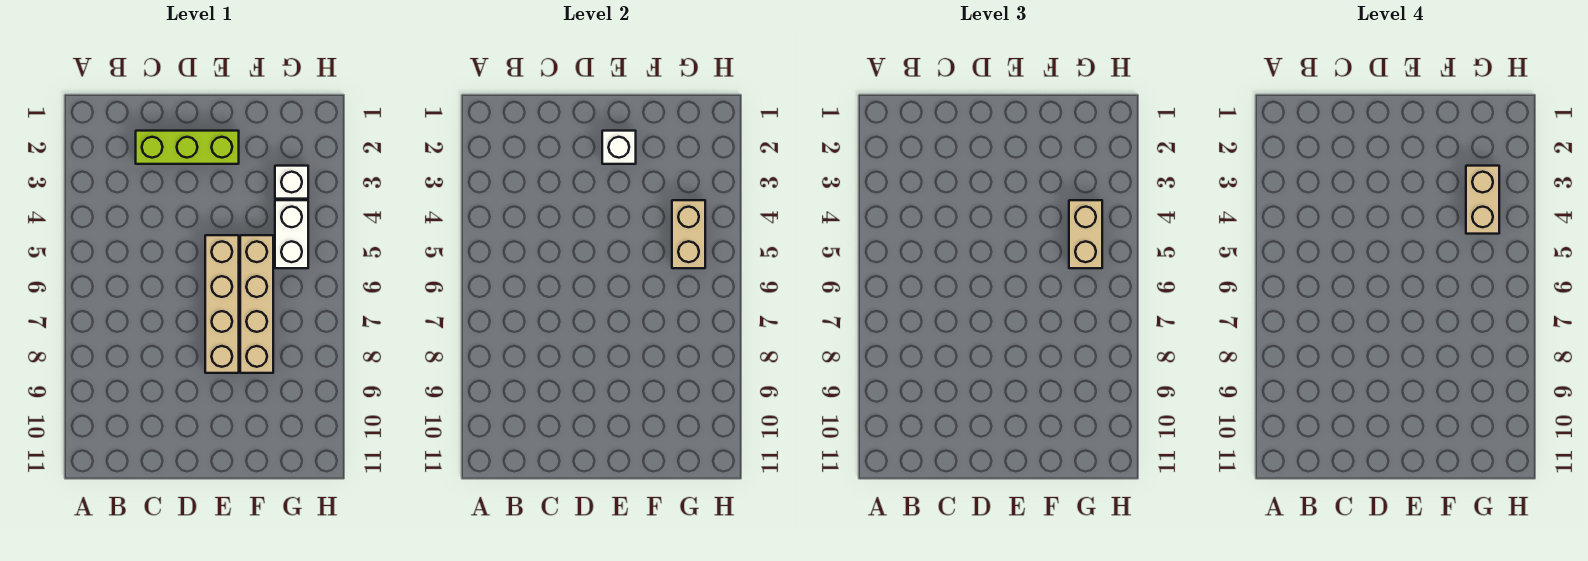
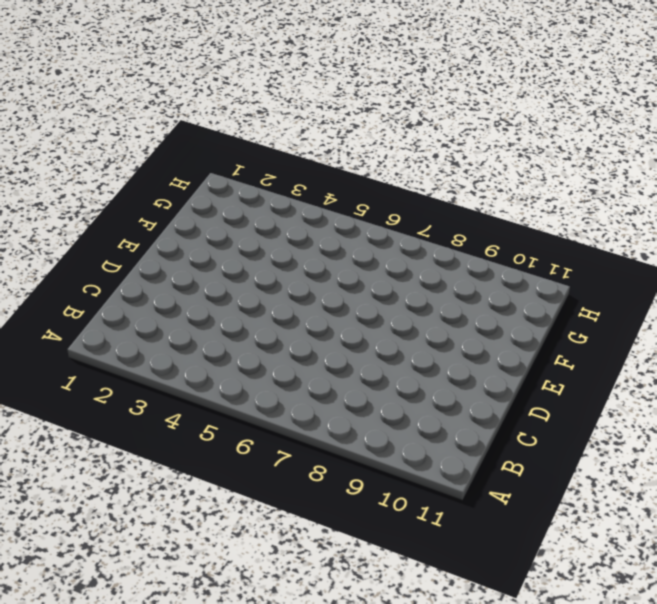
none -> lime brick C2:E2 level 1
none -> tan brick E5:E8 level 1

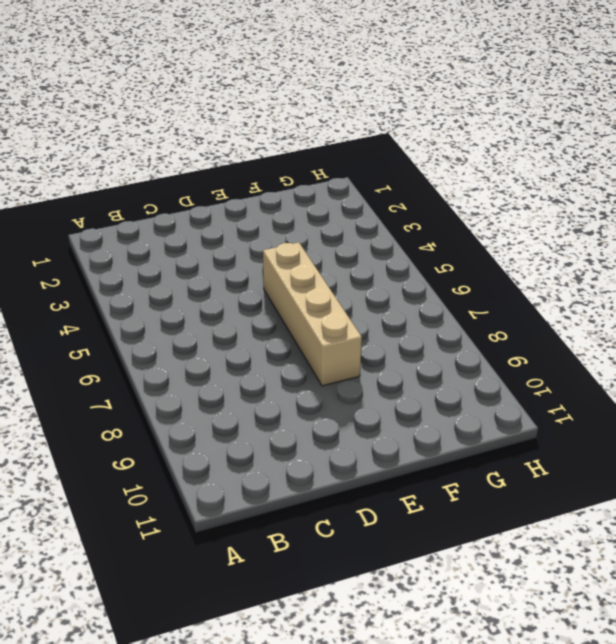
none -> lime brick C2:E2 level 1
none -> tan brick F5:F8 level 1

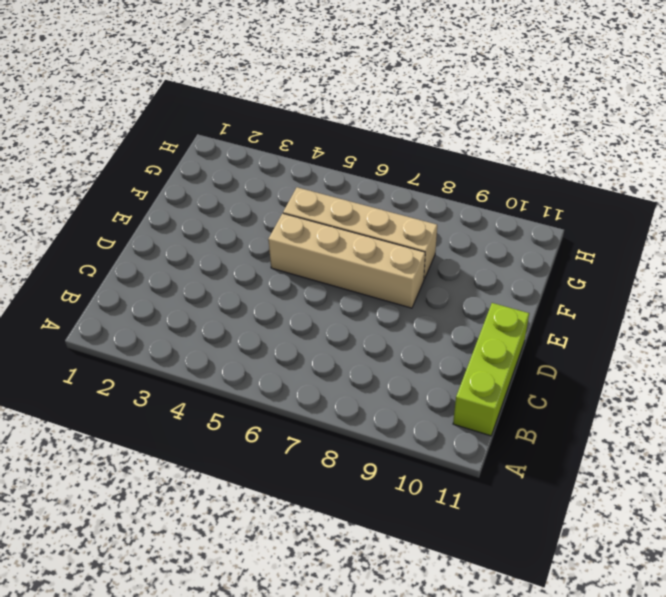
lime brick B11:D11 level 1 -> lime brick C2:E2 level 1
none -> white brick G3 level 1
none -> white brick G4:G5 level 1

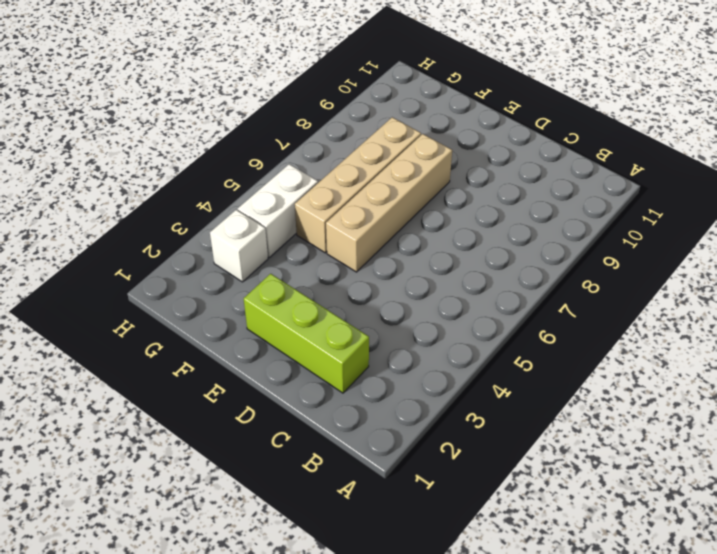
none -> white brick E2 level 2
none -> tan brick G4:G5 level 2

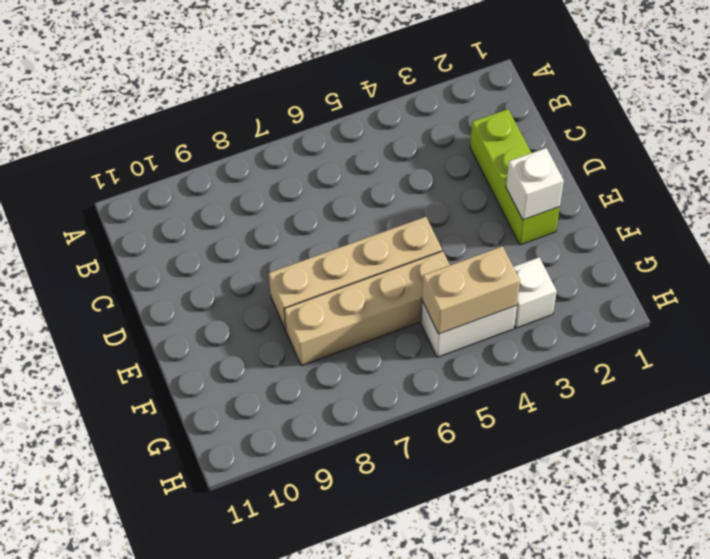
none -> tan brick G4:G5 level 3
none -> tan brick G3:G4 level 4

